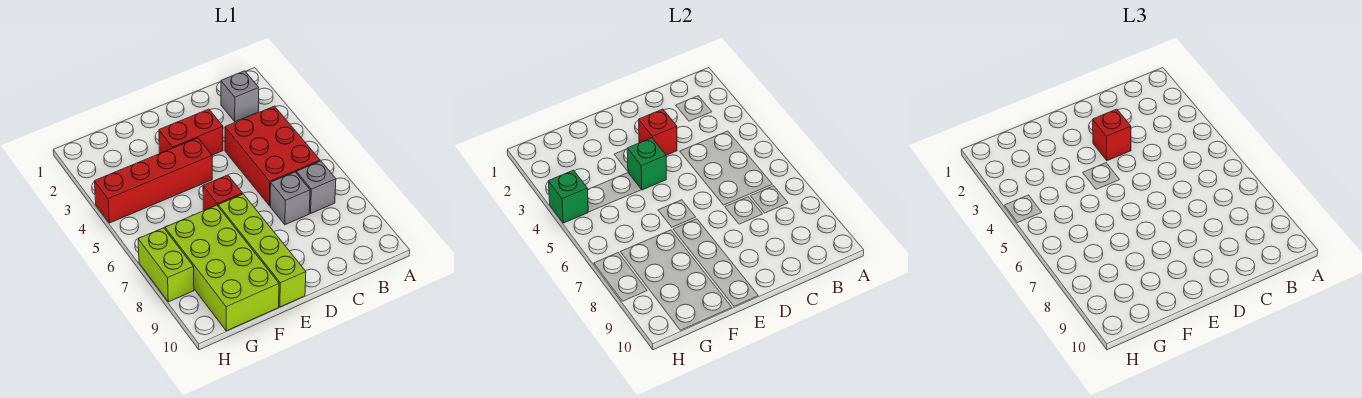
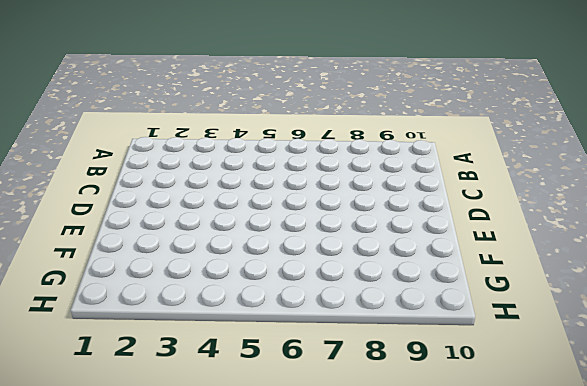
none -> grey brick B2 level 1
none -> red brick B4:C6 level 1
none -> grey brick B7 level 1

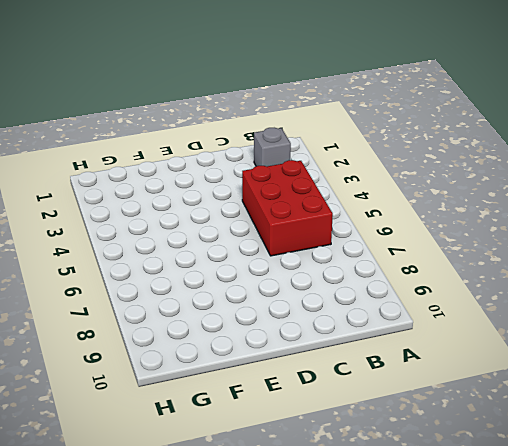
none -> grey brick B7 level 1
none -> grey brick C7 level 1
none -> red brick D3:E3 level 1

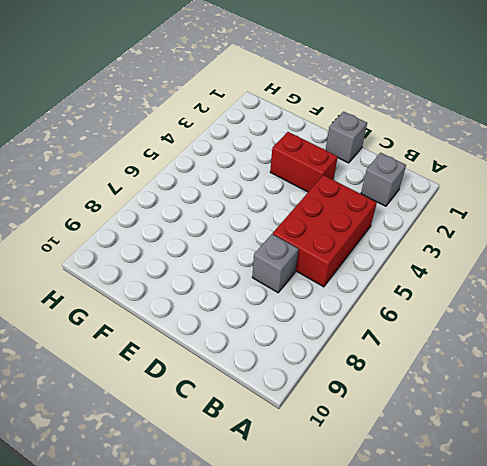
grey brick D1 level 1 -> grey brick B7 level 1
none -> red brick E4:H4 level 1
none -> red brick E6 level 1
none -> lime brick E7:E10 level 1

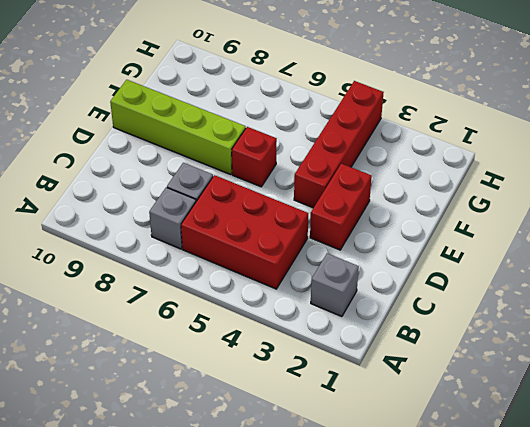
none -> lime brick F7:G10 level 1
none -> lime brick H7:H8 level 1
none -> red brick D3 level 2

